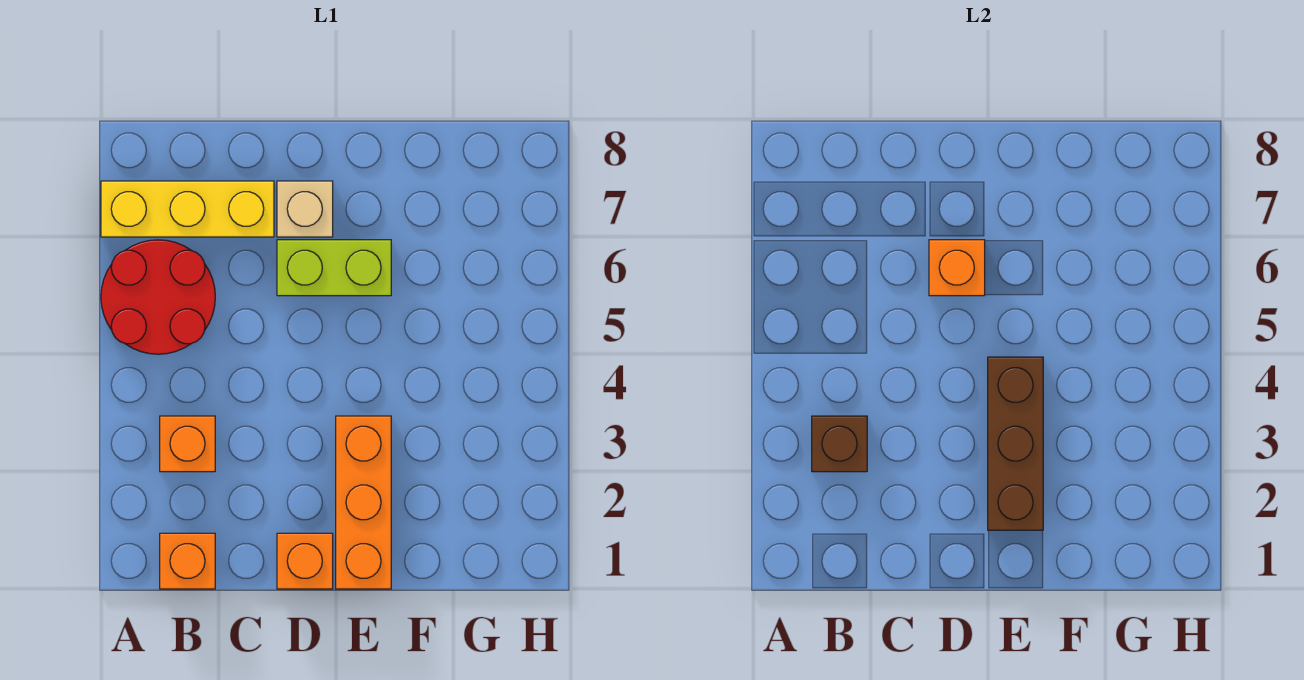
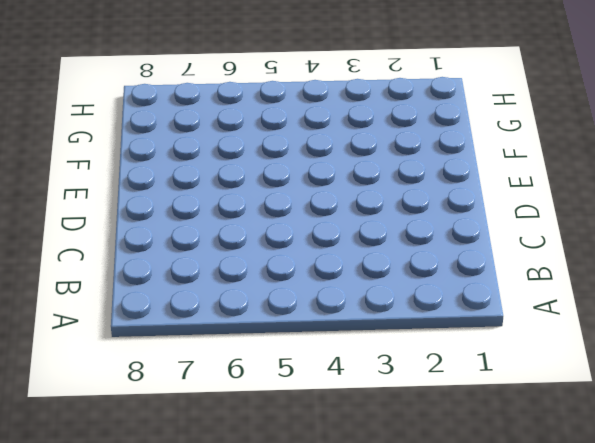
none -> red round brick A5:B6 level 1
none -> yellow brick A7:C7 level 1

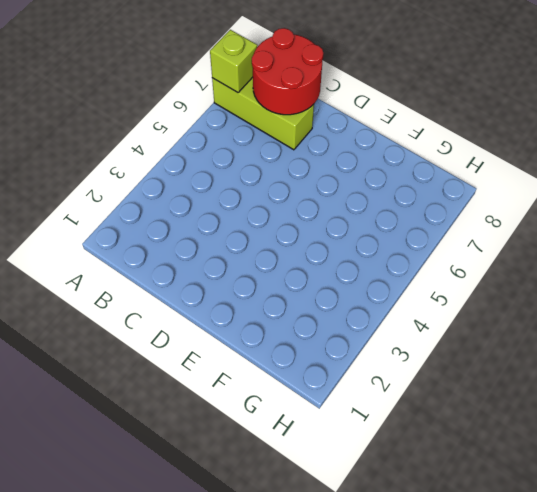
lime brick A7:C7 level 1 -> yellow brick A7:C7 level 1
lime brick A7 level 2 -> none
red round brick B7:C8 level 2 -> red round brick A5:B6 level 1
none -> orange brick B1 level 1
none -> orange brick B3 level 1

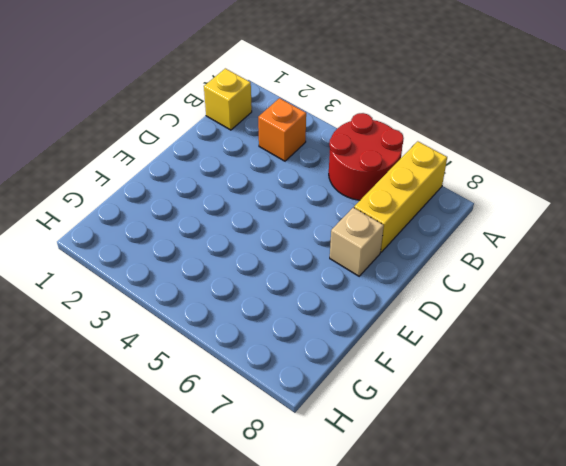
yellow brick B1 level 1 -> orange brick B1 level 1
none -> orange brick D1 level 1
none -> lime brick D6:E6 level 1

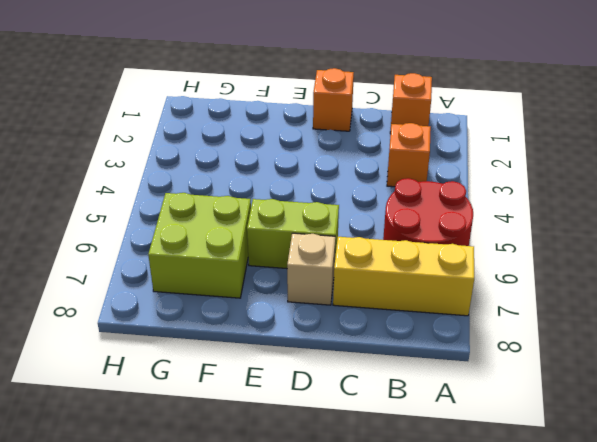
lime brick F6:G7 level 1 -> none
none -> orange brick E1:E3 level 1
none -> brown brick B3 level 2

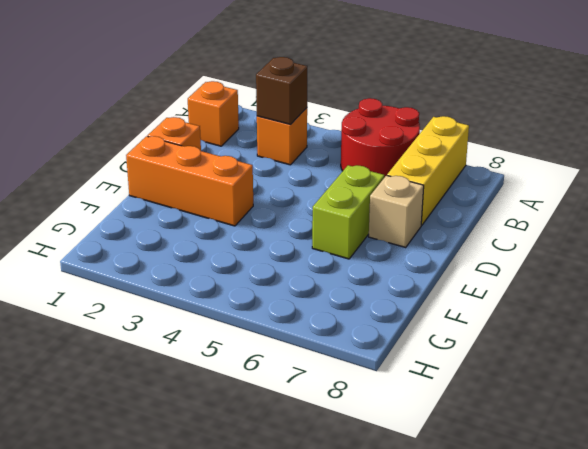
none -> orange brick D6 level 2
none -> brown brick E2:E4 level 2

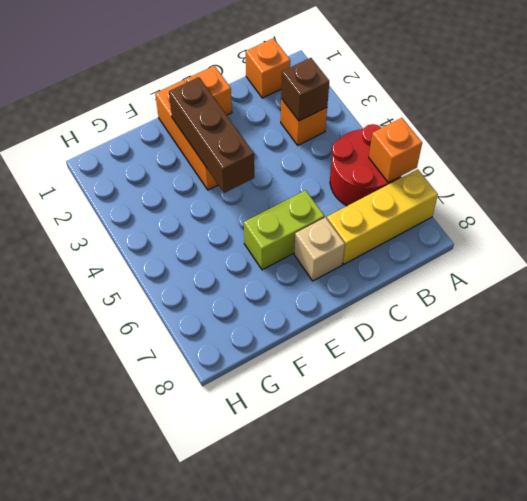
orange brick A6 level 2 -> orange brick D6 level 2

